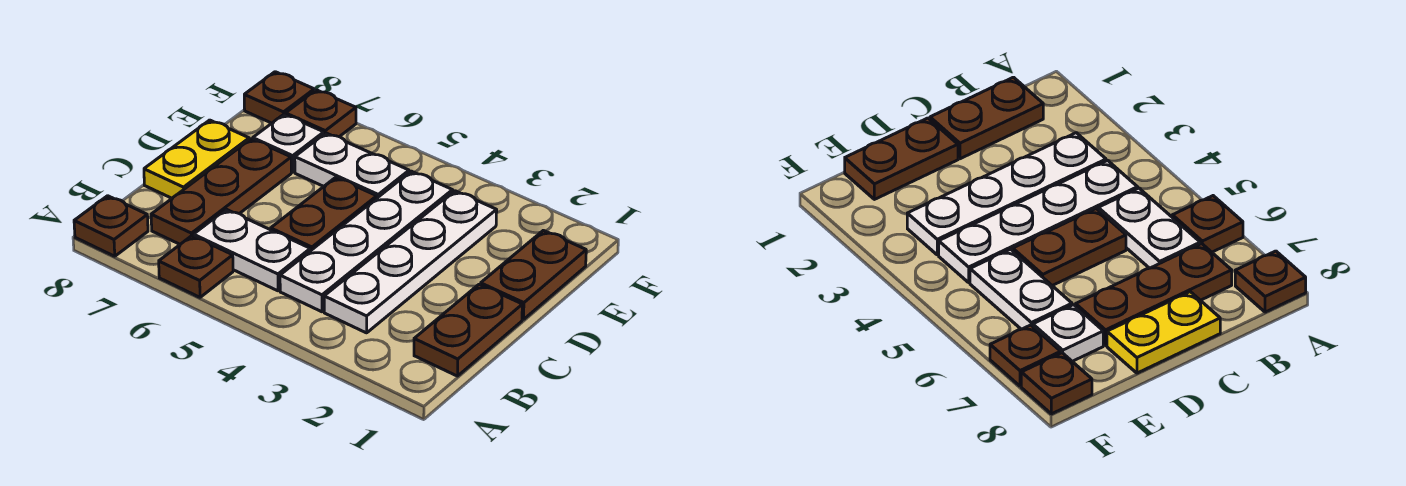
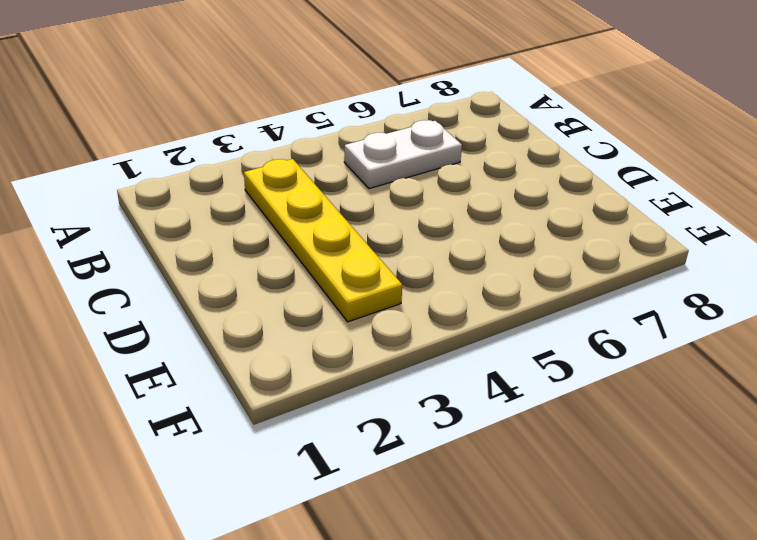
yellow plate B3:E3 level 1 -> white plate B3:E3 level 1
none -> brown plate A6 level 1
none -> brown plate A8 level 1
none -> brown plate B1:C1 level 1

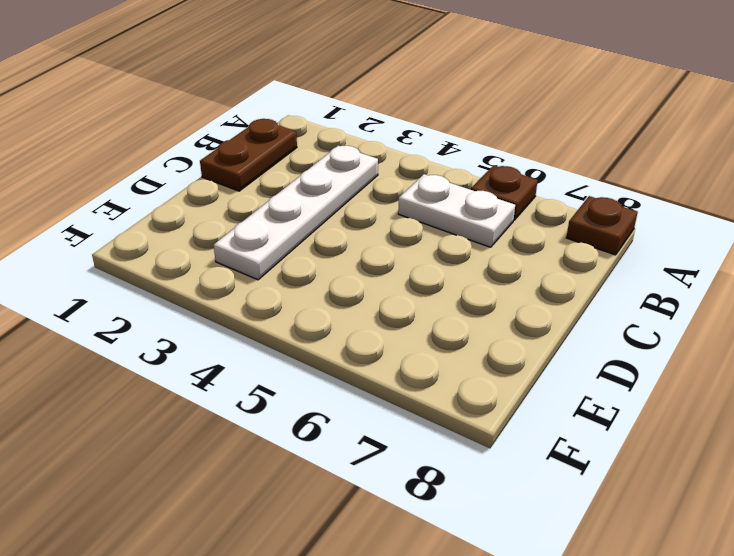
none -> white plate B4:E4 level 1
none -> brown plate B7:D7 level 1
none -> brown plate C5:D5 level 1

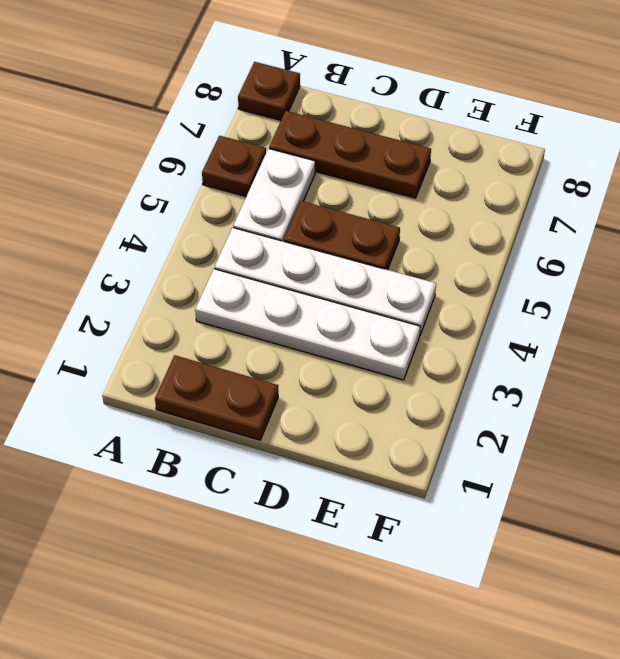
none -> yellow plate C8:D8 level 1
none -> brown plate D1:E1 level 1
none -> white plate E5:E6 level 1

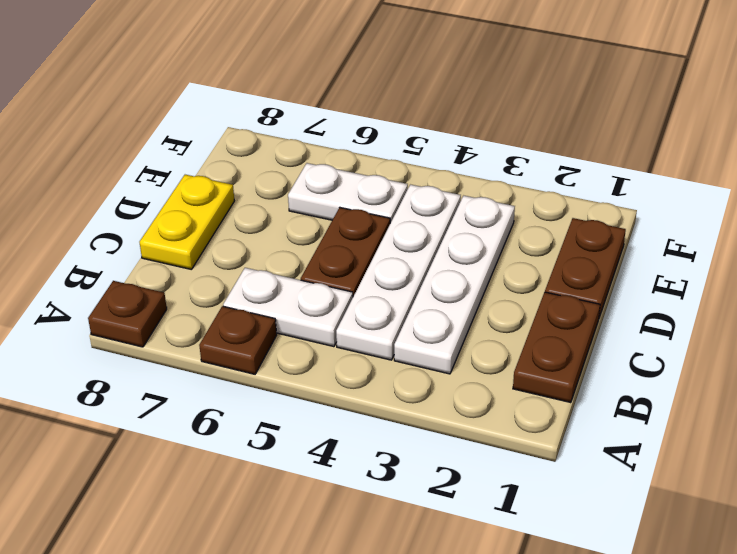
none -> brown plate B7:D7 level 1
none -> white plate E7 level 1
none -> brown plate F7 level 1

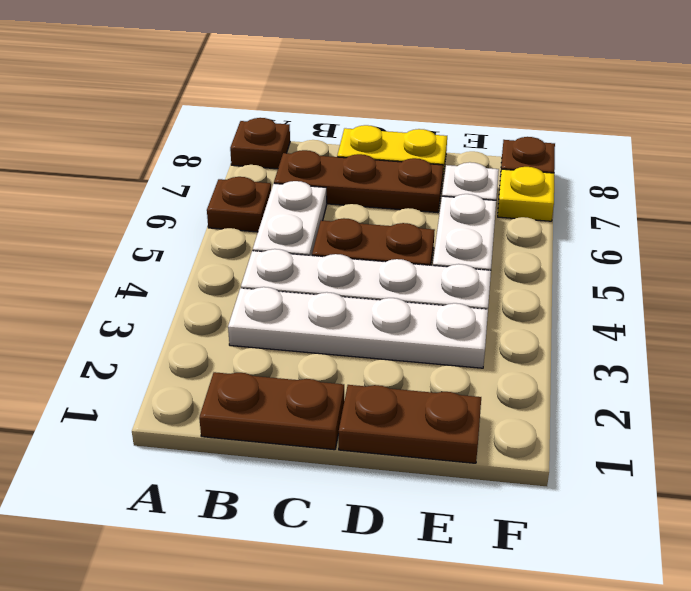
yellow plate F7 level 1 -> brown plate F7 level 1

